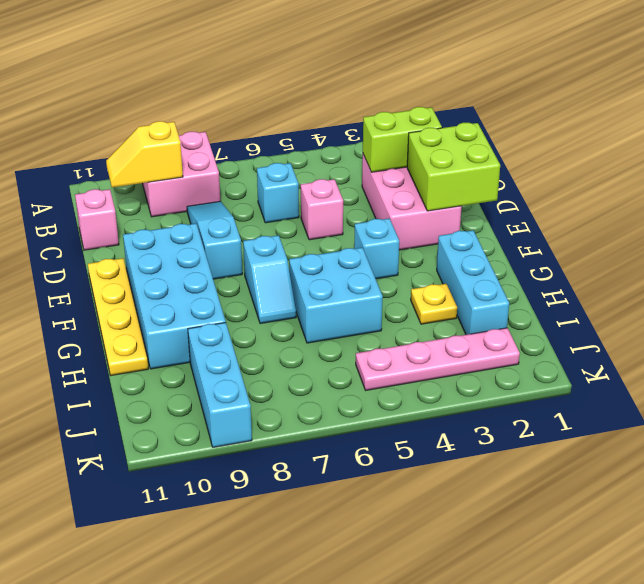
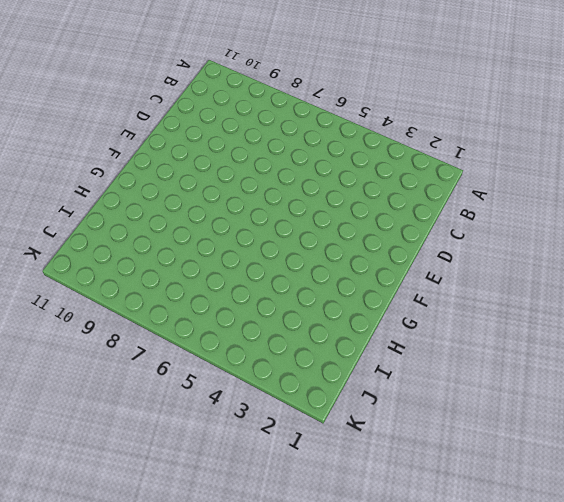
none -> pink brick A8:B9 level 1
none -> pink brick C2:E3 level 1
none -> cyan brick C6 level 1

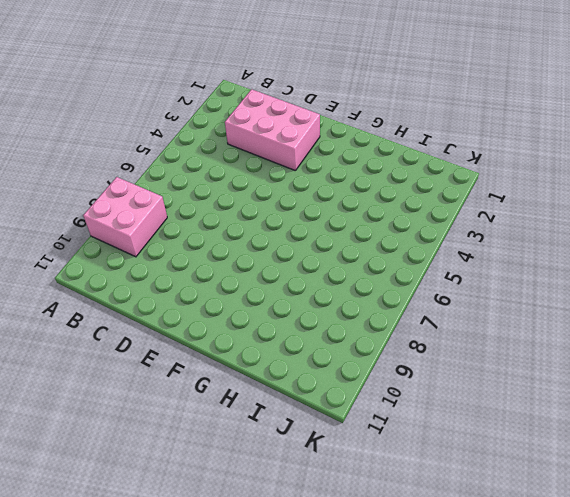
none -> cyan brick C6 level 1
none -> cyan slope C8:E8 level 1 top E
none -> pink brick C11 level 1

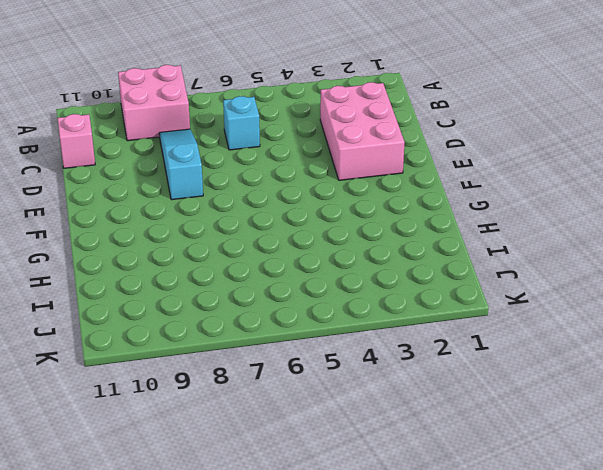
none -> pink brick D5 level 1
none -> cyan brick E9:H10 level 1
none -> yellow plate E11:H11 level 1

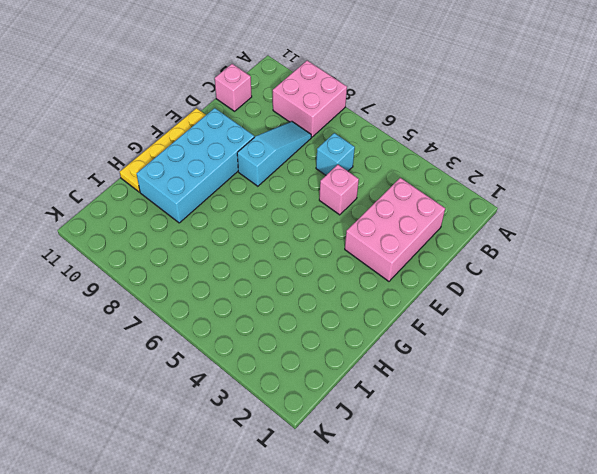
none -> cyan brick F4 level 1
none -> cyan slope F7:G7 level 1 top F
none -> cyan brick G2:I2 level 1

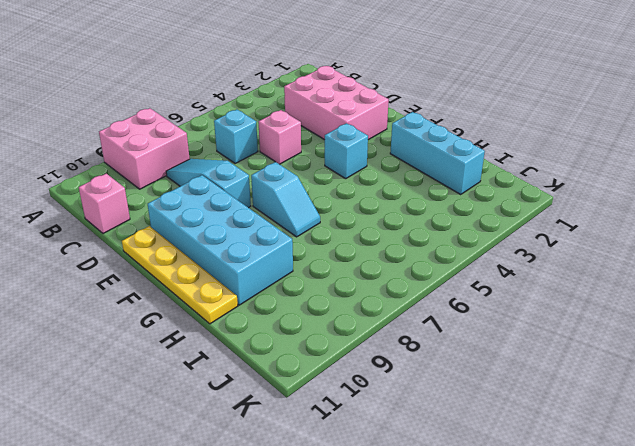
none -> cyan brick G5:H6 level 1
none -> yellow plate H3 level 1
none -> cyan brick I9:K9 level 1

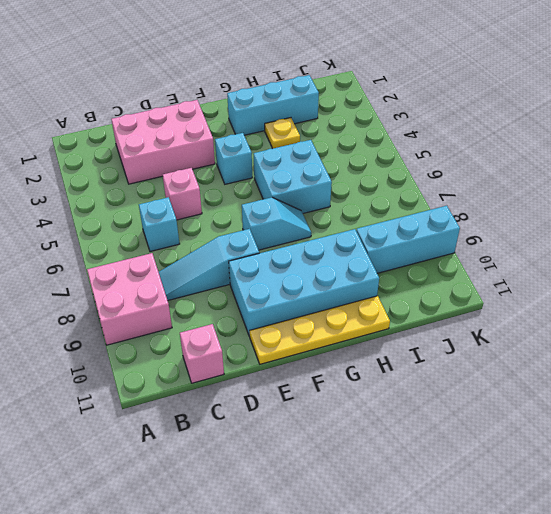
none -> pink plate J2:J5 level 1
none -> yellow slope B9:B10 level 2 top 9
none -> lime brick C2:C3 level 2

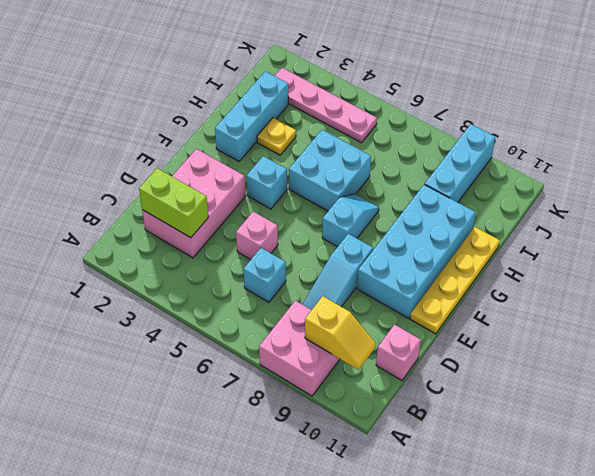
none -> lime brick D1:E2 level 2

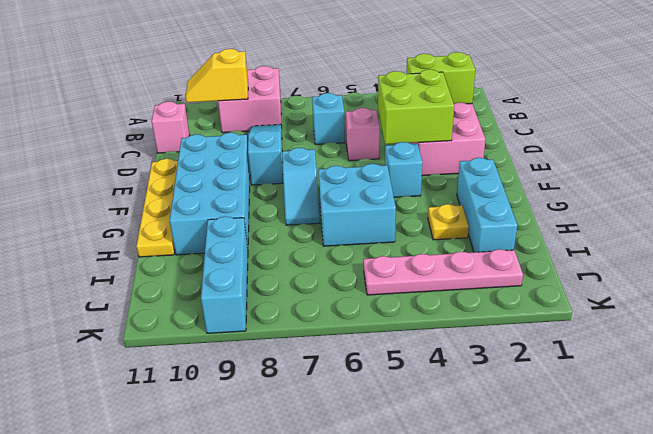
lime brick D3:E4 level 2 -> lime brick D1:E2 level 2

